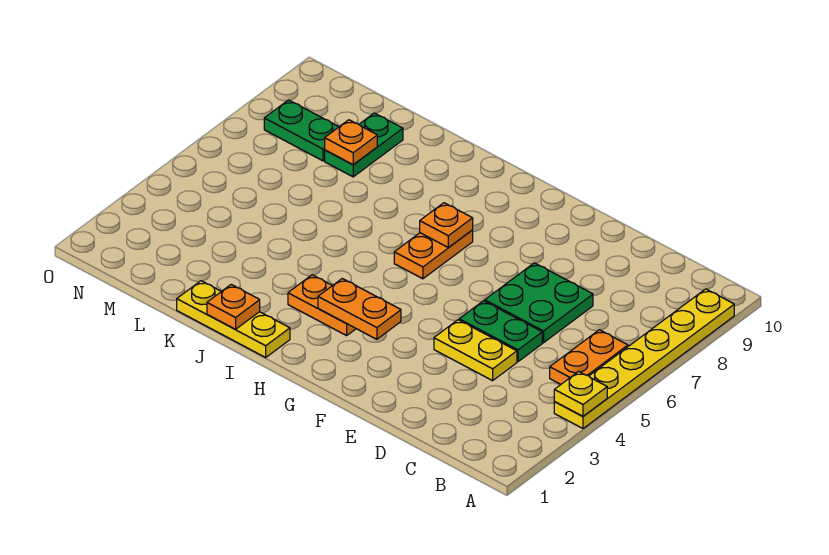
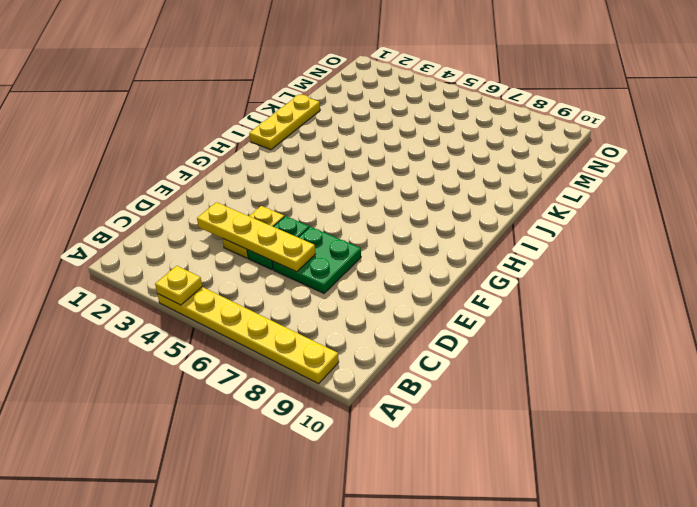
yellow plate D3:D6 level 2 -> none
none -> orange plate B5:B6 level 1
none -> orange plate H3:I3 level 1
none -> orange plate H6:H7 level 1

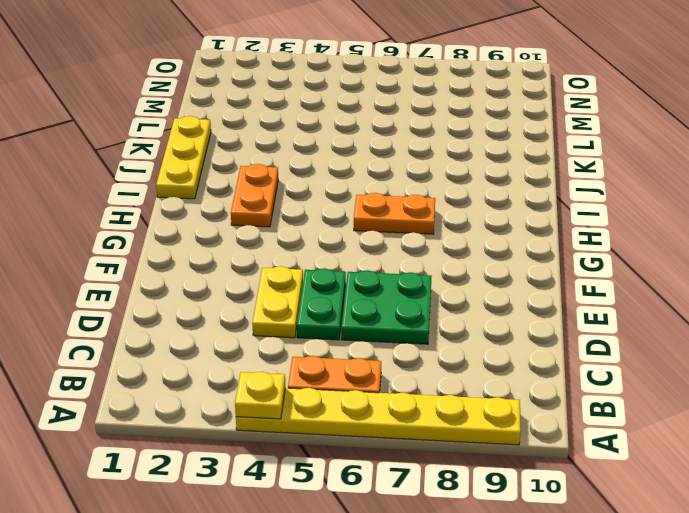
none -> green plate L8:L9 level 1
none -> green plate M8:N8 level 1
none -> orange plate G3:H3 level 2

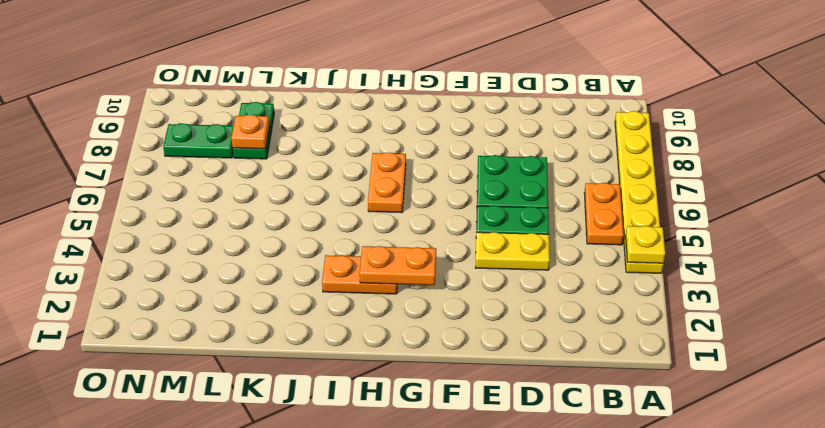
none -> yellow plate I1:K1 level 1
none -> orange plate H7 level 2
none -> orange plate J1 level 2

